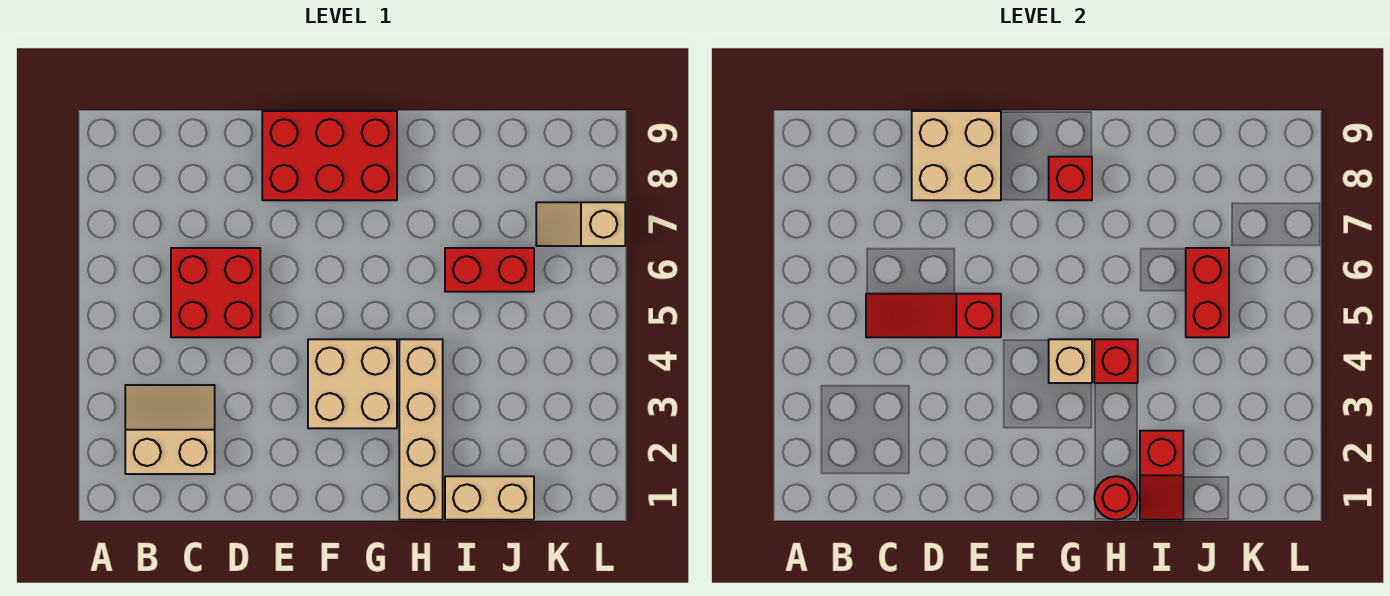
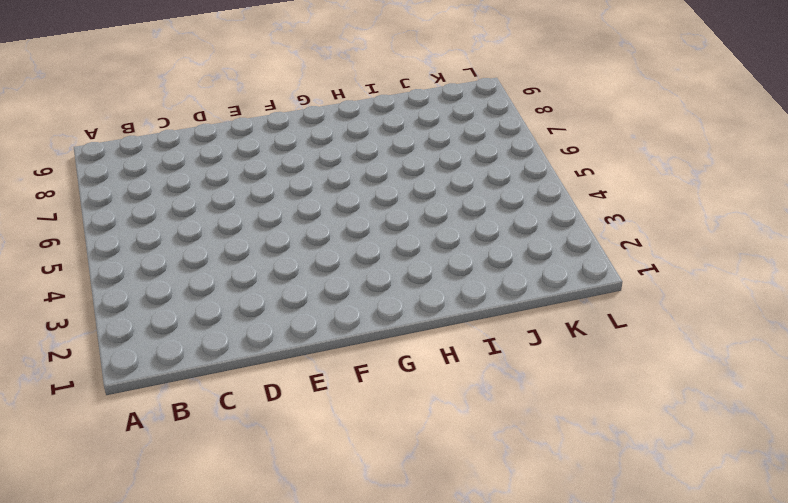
none -> tan slope B2:C3 level 1 top 2
none -> red brick C5:D6 level 1
none -> red brick E8:G9 level 1

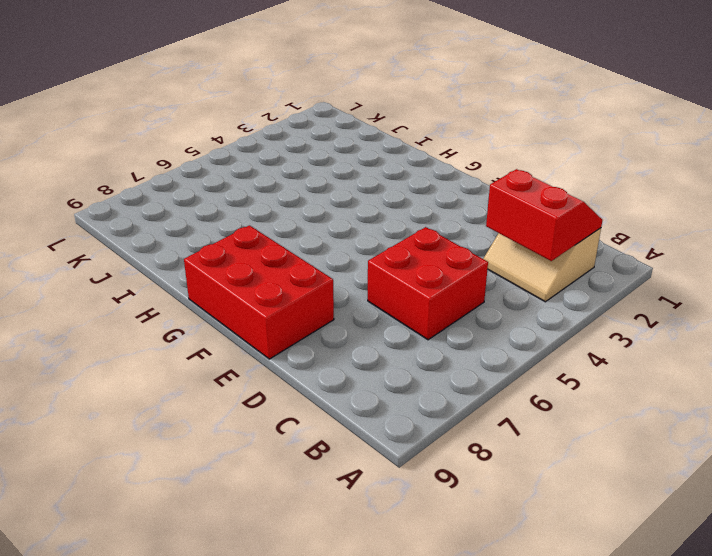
red slope B2:C3 level 2 top 3 -> none
none -> tan brick F3:G4 level 1
none -> tan brick H1:H4 level 1
none -> tan brick I1:J1 level 1

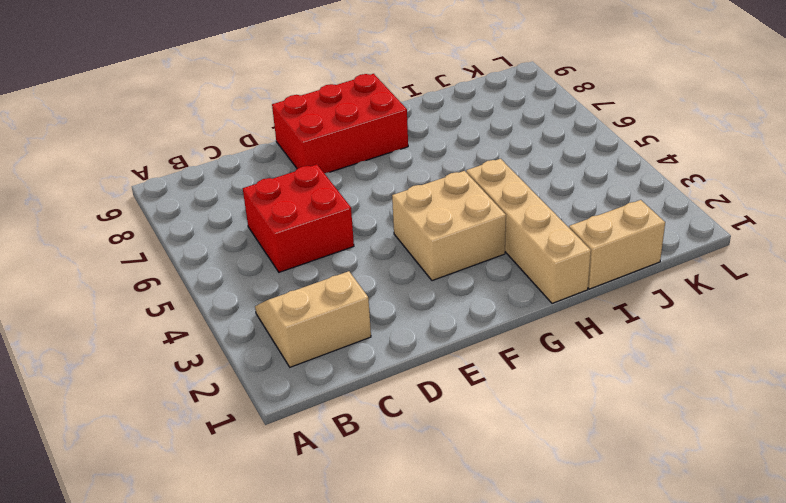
none -> red brick I6:J6 level 1
none -> tan slope K7:L7 level 1 top L
none -> red slope C5:E5 level 2 top E

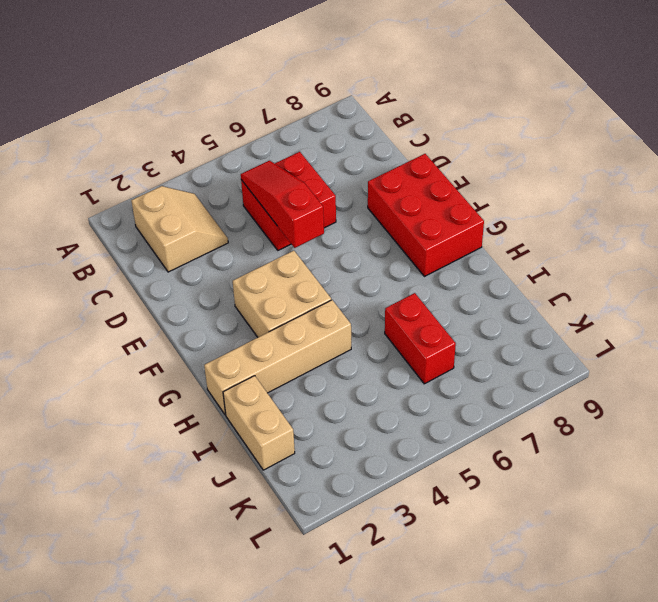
none -> tan slope K7:L7 level 1 top L
none -> tan brick D8:E9 level 2
none -> tan brick G4 level 2

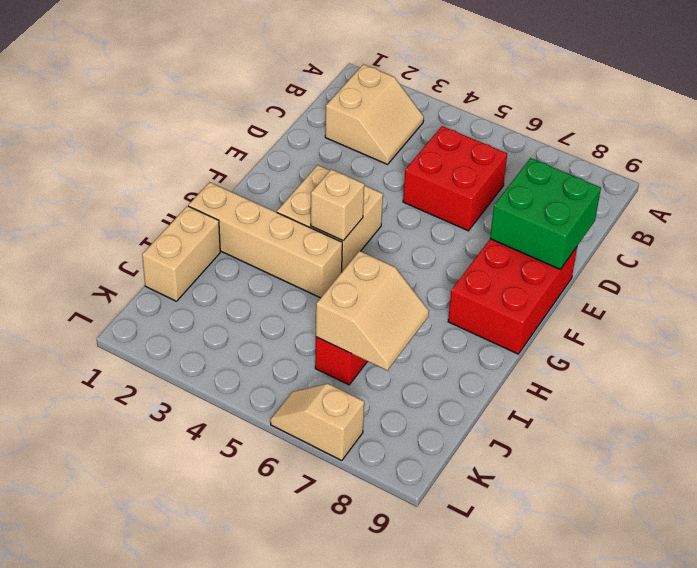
green brick D8:E9 level 2 -> tan brick D8:E9 level 2
tan slope I6:J7 level 2 top 6 -> red brick J5:J6 level 2
tan slope L6:L7 level 1 top 7 -> tan slope K7:L7 level 1 top L
none -> red slope C5:E5 level 2 top E
none -> red brick G8 level 2
none -> red round brick H1 level 2

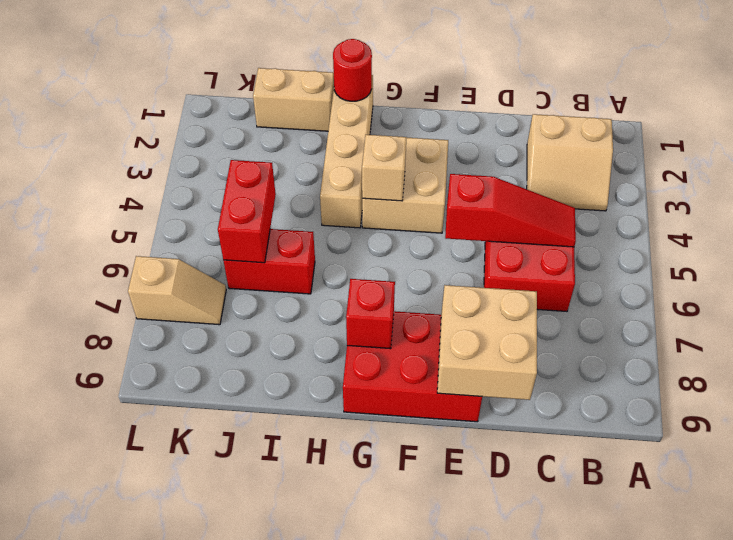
none -> red brick H4 level 2
none -> red slope I1:I2 level 2 top 2

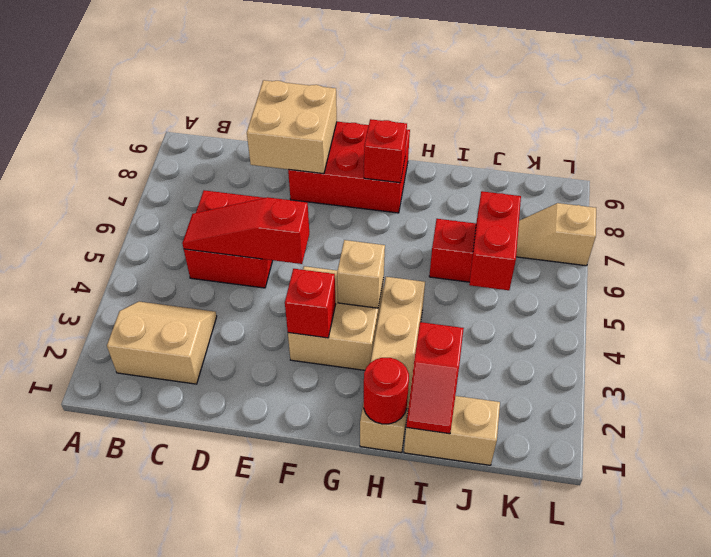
red brick F3 level 2 -> red brick H4 level 2

